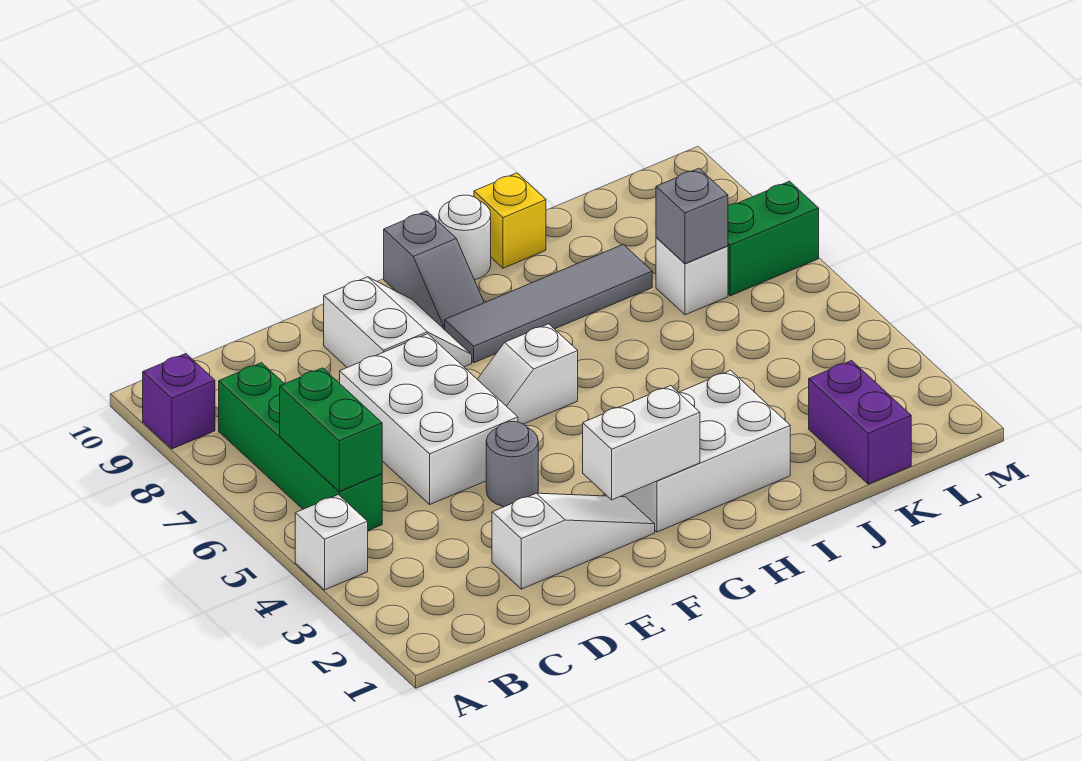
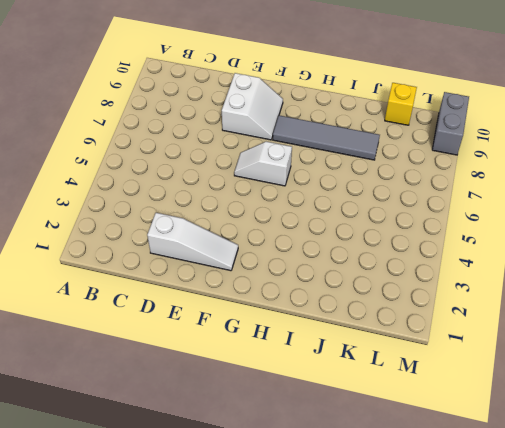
yellow brick K10 level 1 -> yellow brick I10 level 1
grey brick M9:M10 level 1 -> none
none -> white brick A4 level 1
none -> purple brick A9 level 1
none -> green brick B5:B8 level 1

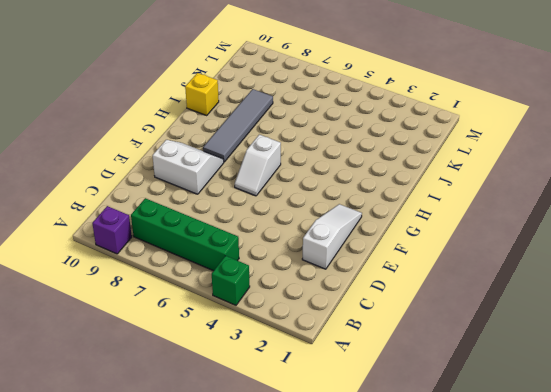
green brick A4 level 1 -> white brick A4 level 1
none -> white brick D5:E7 level 1
none -> grey round brick E4 level 1
none -> white brick G2:I3 level 1

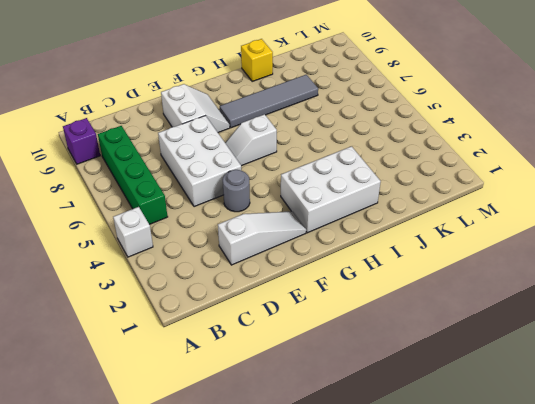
none -> grey slope G9:G10 level 1 top 10
none -> white round brick H10 level 1
none -> purple brick K1:K2 level 1

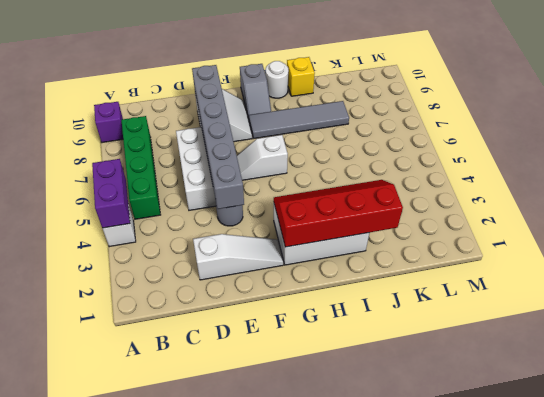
purple brick A4:A5 level 2 -> purple brick K1:K2 level 1
grey brick E4:E9 level 2 -> none
red slope G2:J3 level 2 top 2 -> white brick F2:G2 level 2
none -> white brick K7 level 1
none -> green brick L7:M7 level 1
none -> green brick B5:B6 level 2

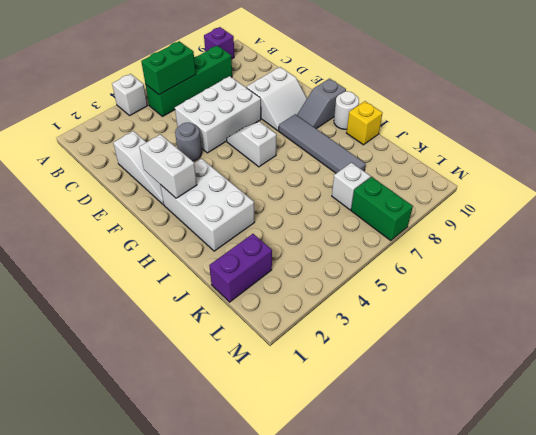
none -> grey brick K7 level 2

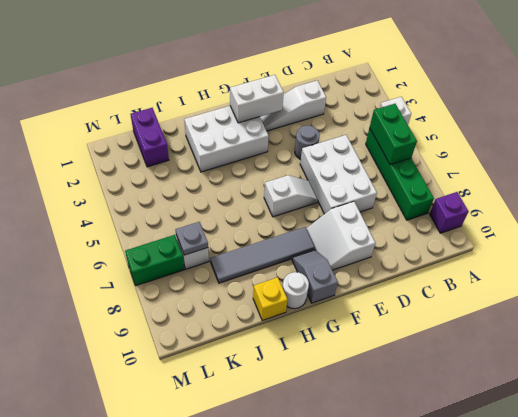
grey plate K7 level 2 -> grey brick K7 level 2

